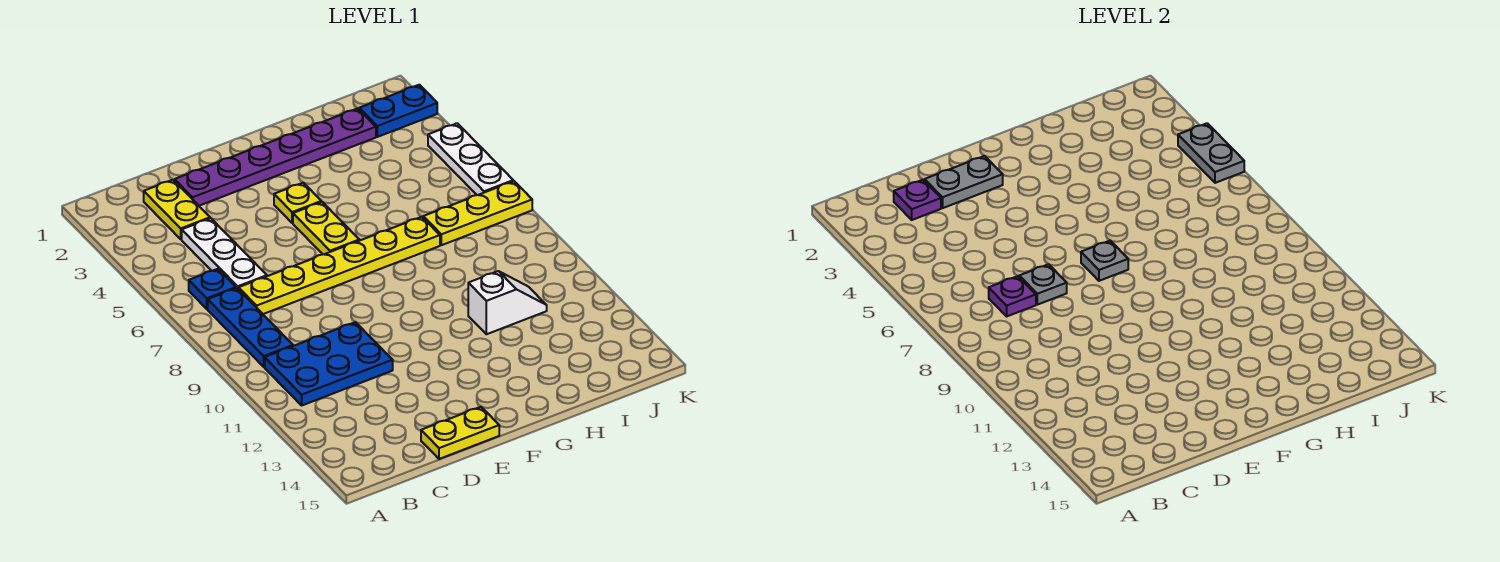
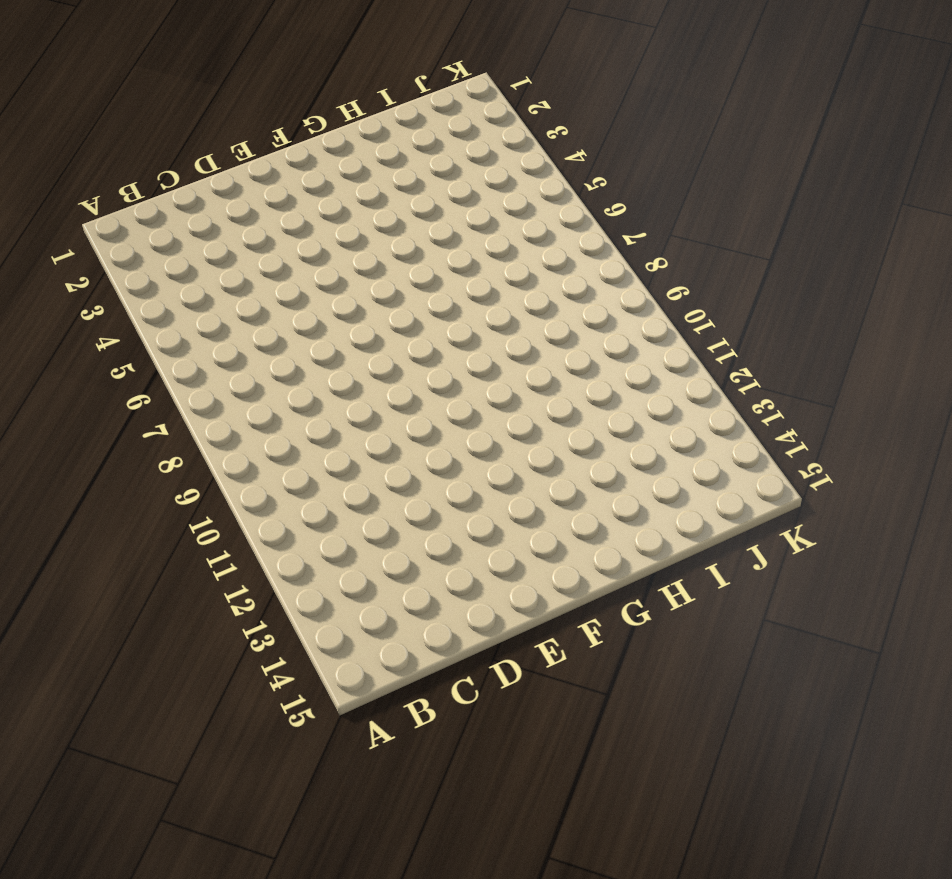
none -> blue plate B6 level 1
none -> blue plate B7:B9 level 1
none -> blue plate B10:D11 level 1

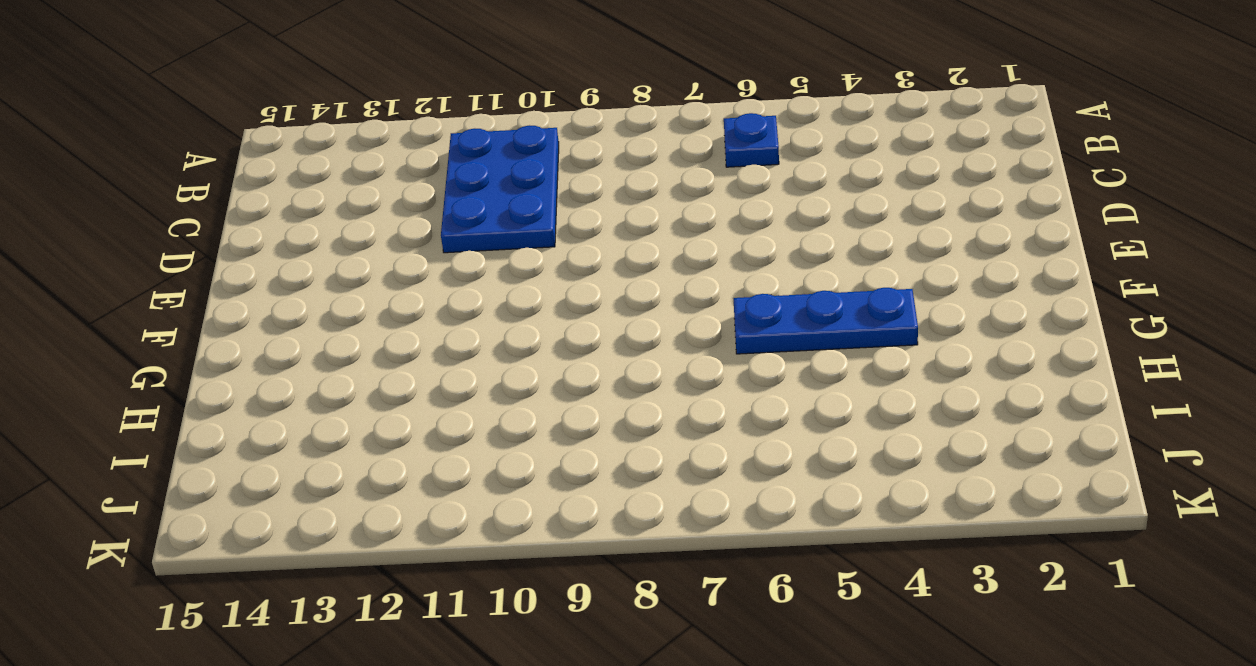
blue plate G4:G6 level 1 -> blue plate B7:B9 level 1
none -> yellow plate C2:C3 level 1
none -> white plate C4:C6 level 1
none -> yellow plate C7:H7 level 1

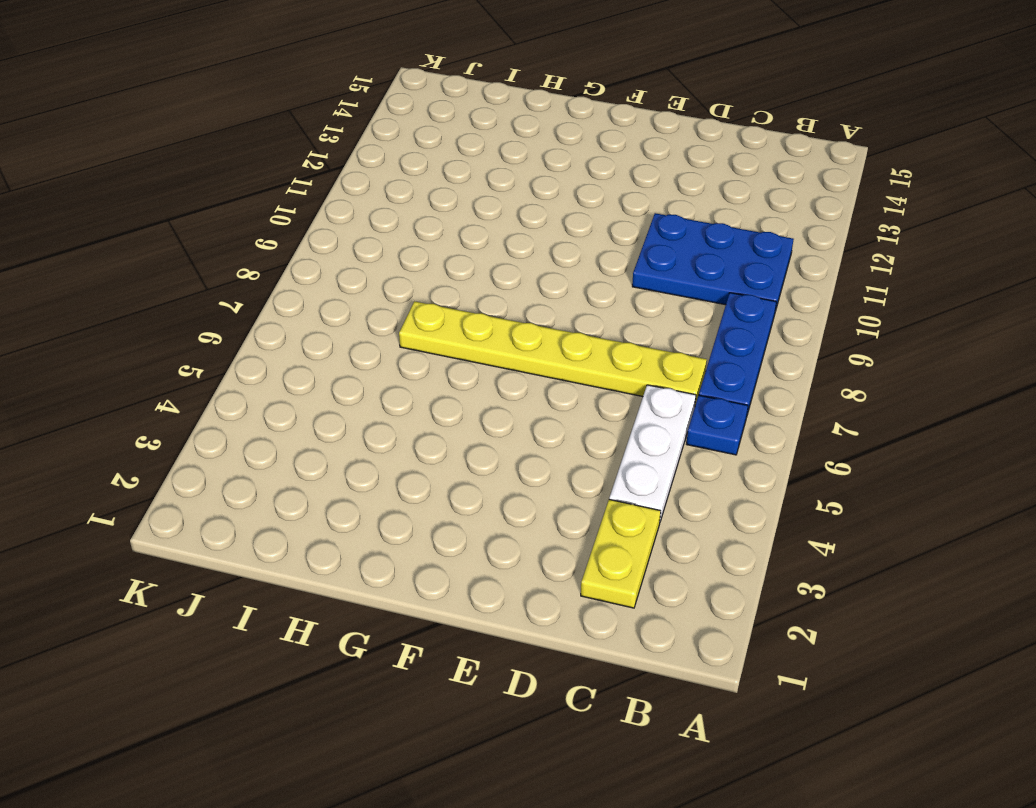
none -> purple plate D2:I2 level 1
none -> yellow plate D15:E15 level 1
none -> yellow plate F4 level 1

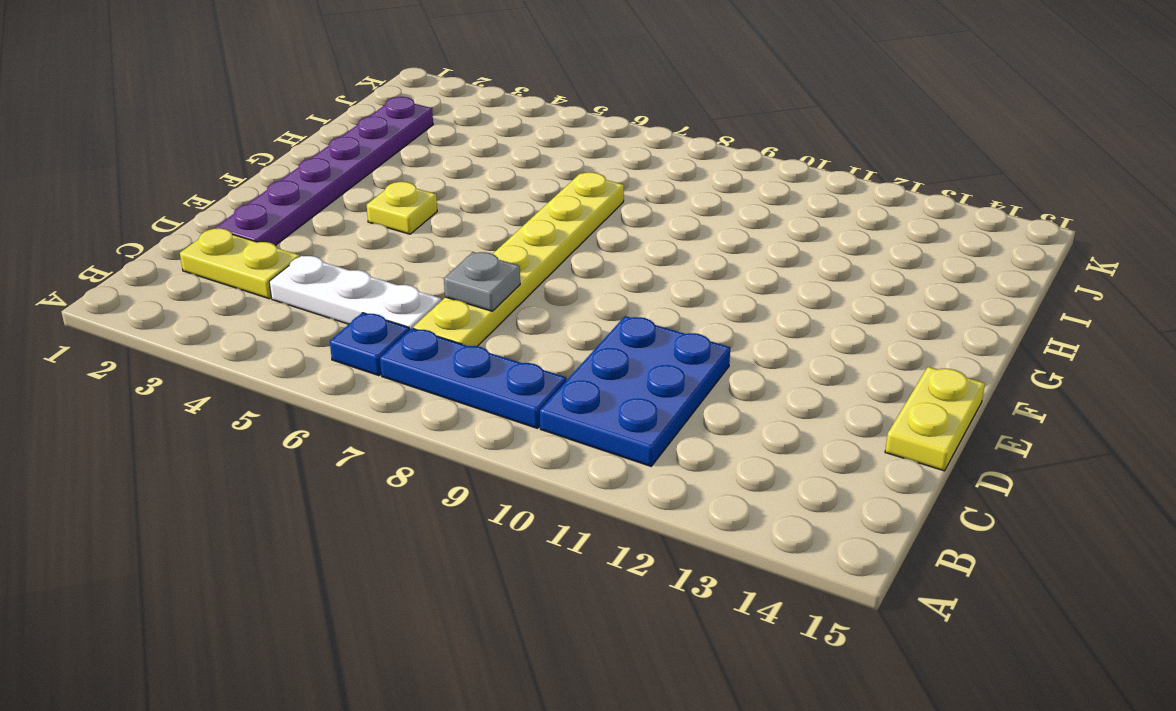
none -> yellow plate F5:F6 level 1
none -> white slope H11:I11 level 1 top H
none -> yellow plate I7:K7 level 1

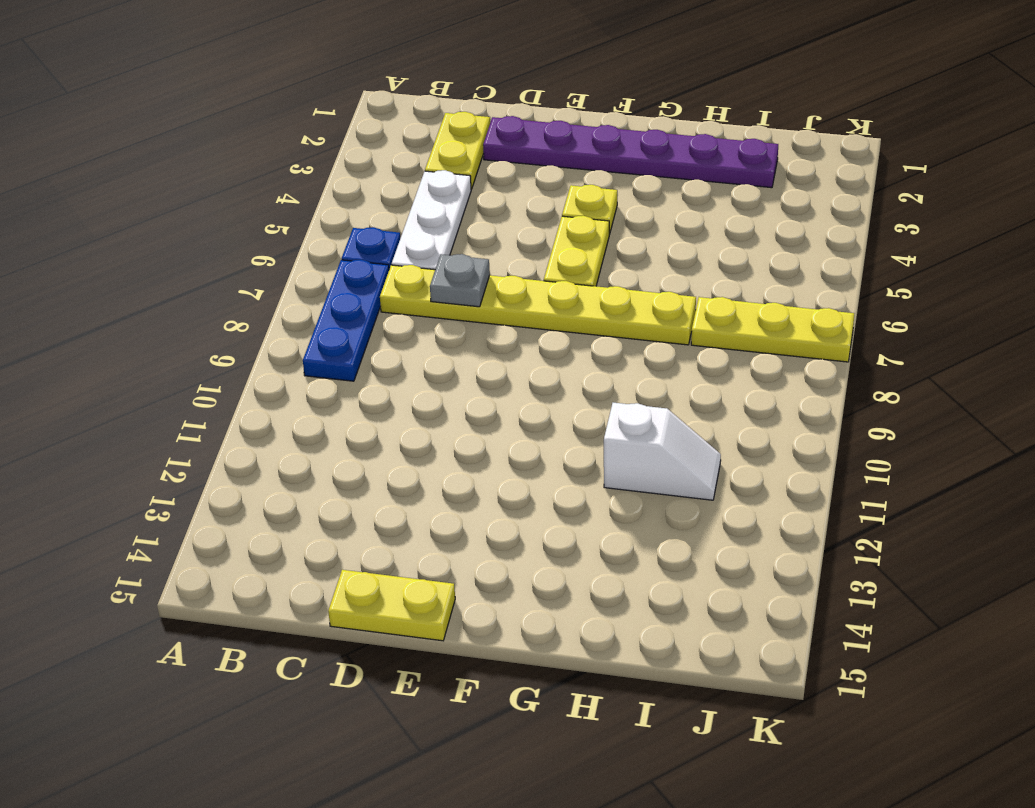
none -> blue plate B10:D11 level 1
none -> blue plate J2:K2 level 1
none -> white plate K4:K6 level 1

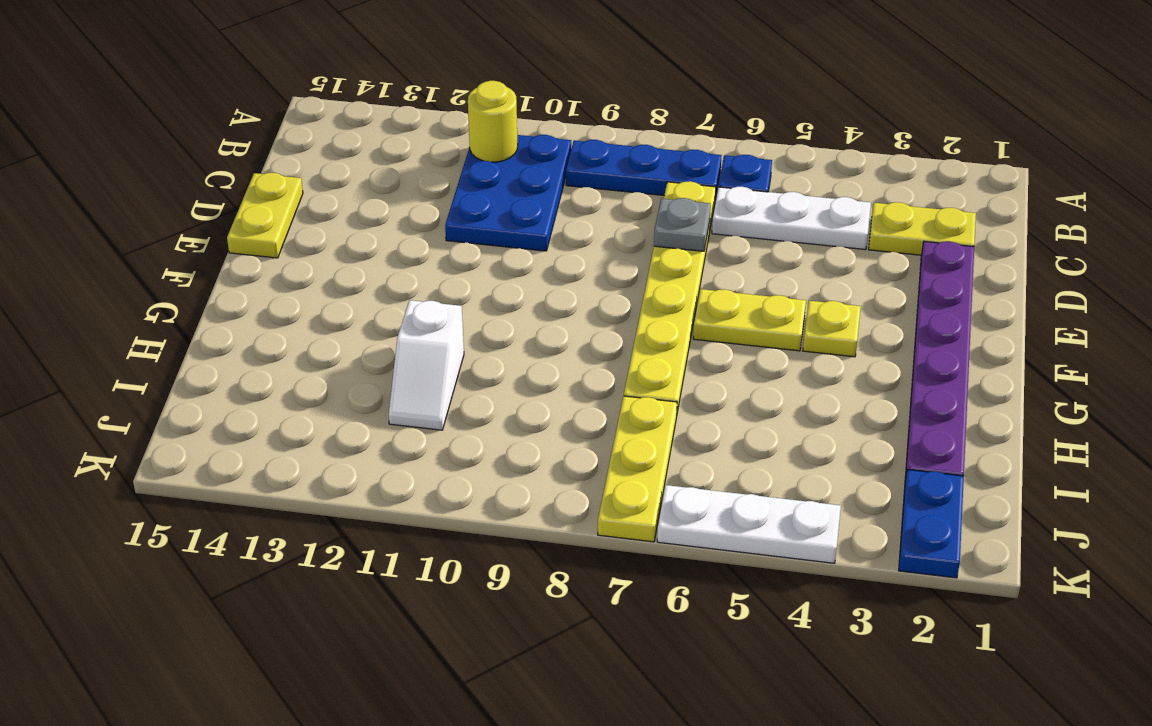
yellow round brick B11 level 2 -> none
none -> purple plate C2 level 2
none -> purple plate C7 level 2
none -> grey plate D2:E2 level 2

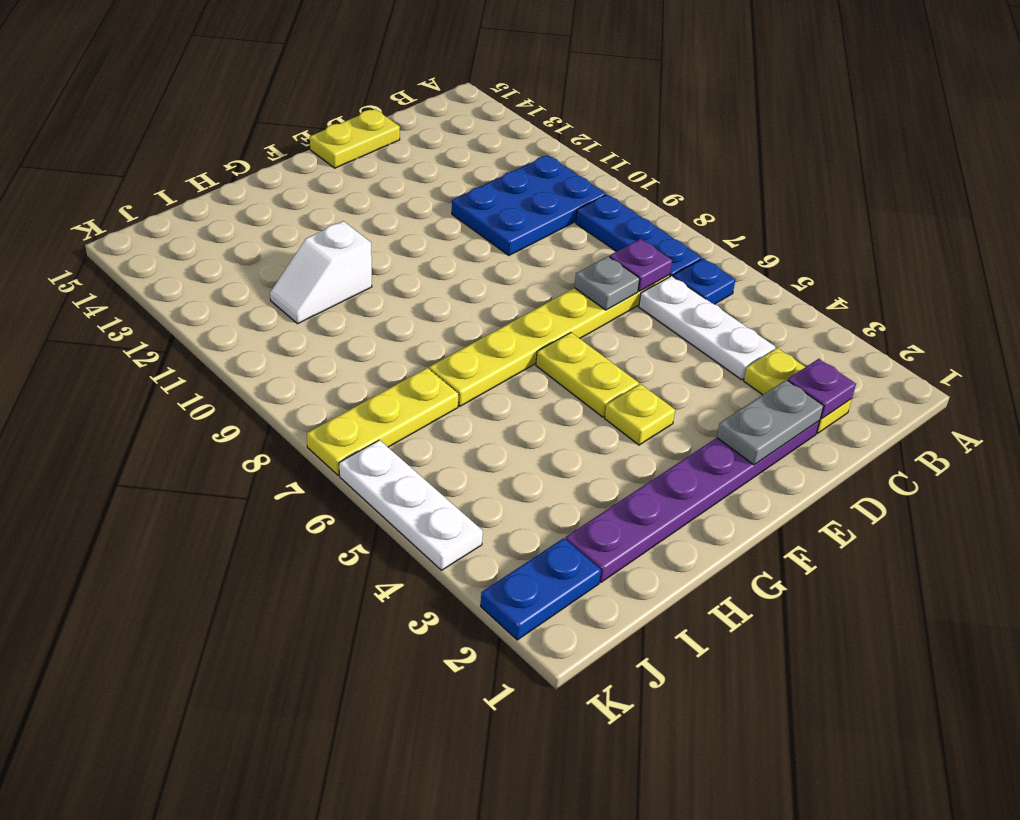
none -> grey plate F7 level 2
none -> grey plate K4:K5 level 2

